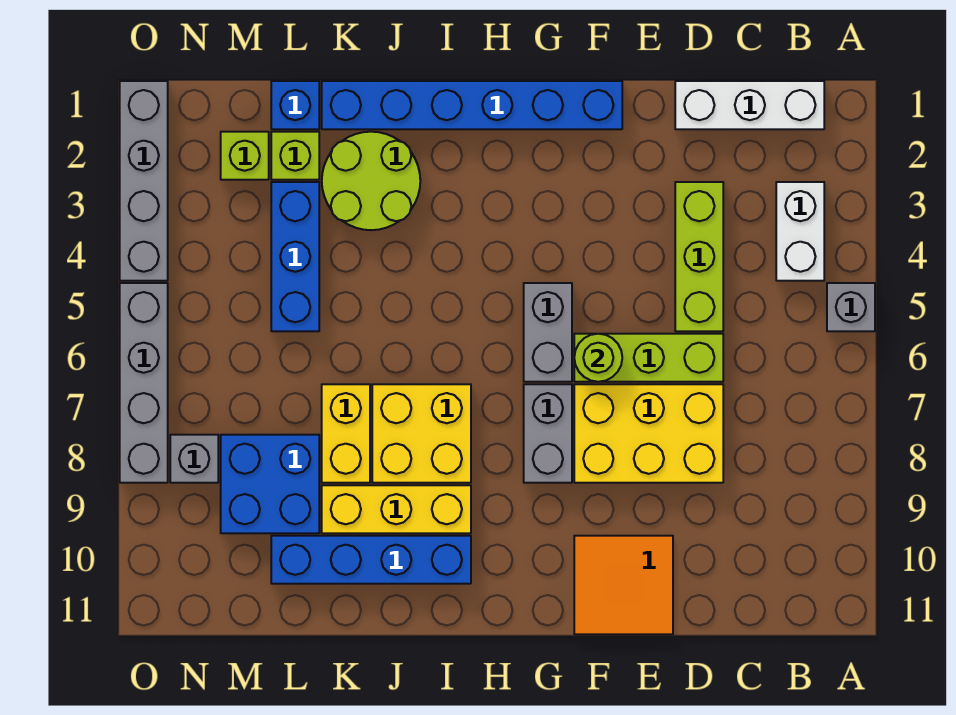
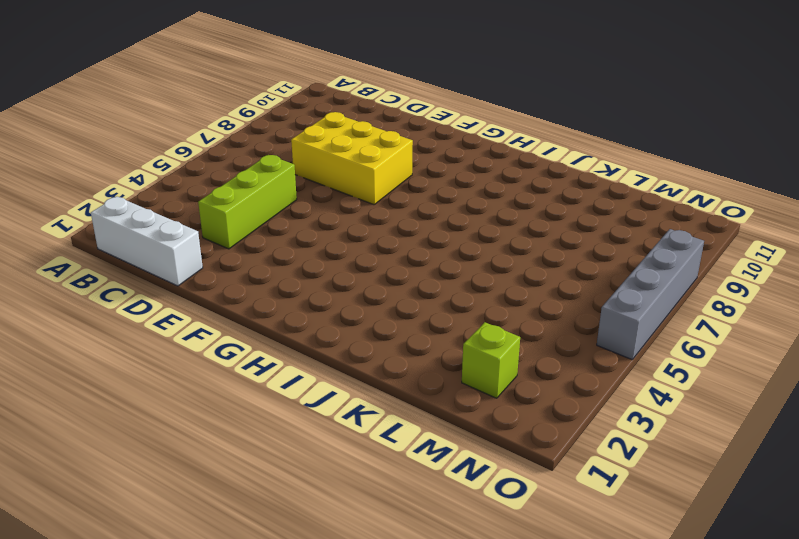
none -> grey brick A5 level 1
none -> white brick B3:B4 level 1
none -> lime brick D6:F6 level 1

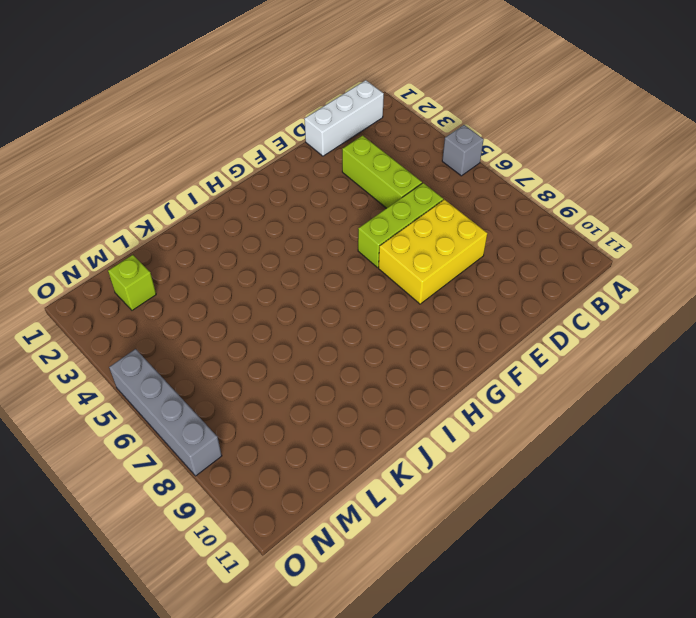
none -> white brick B3:B4 level 1
none -> orange tile E10:F11 level 1
none -> blue brick F1:K1 level 1

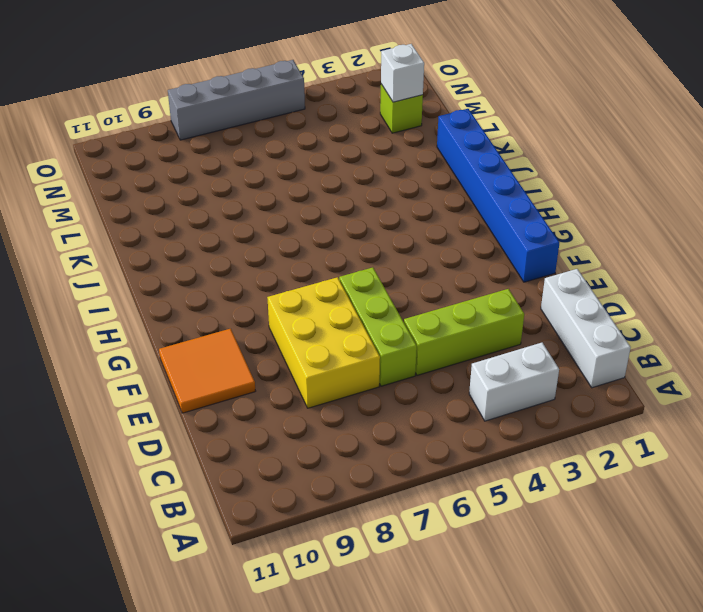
white brick M2 level 2 -> none
none -> grey brick A5 level 1
none -> grey brick G5:G6 level 1
none -> grey brick G7:G8 level 1

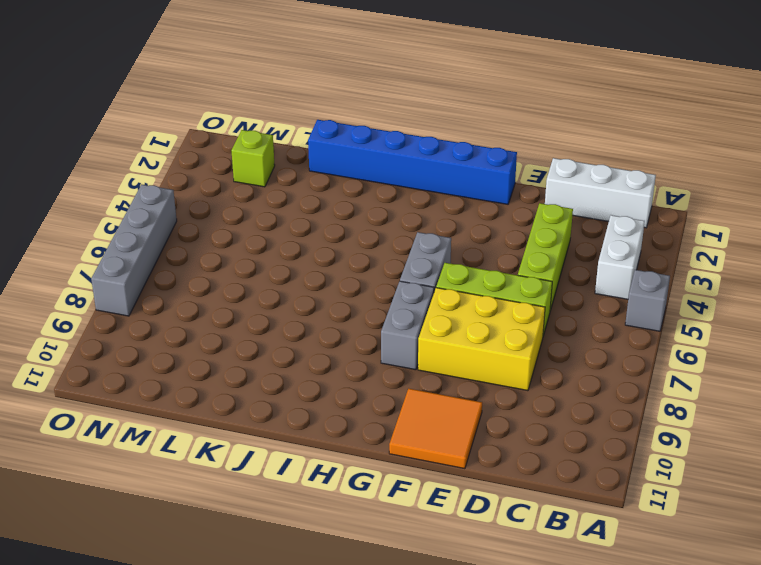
none -> yellow brick I7:J8 level 1
none -> yellow brick I9:K9 level 1
none -> blue brick I10:L10 level 1

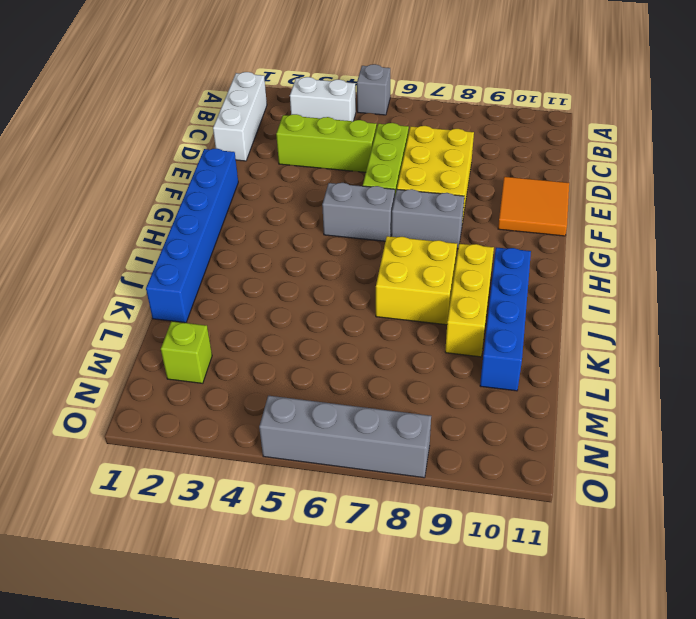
none -> lime round brick J2:K3 level 1
none -> yellow brick K7:K8 level 1
none -> blue brick L1 level 1

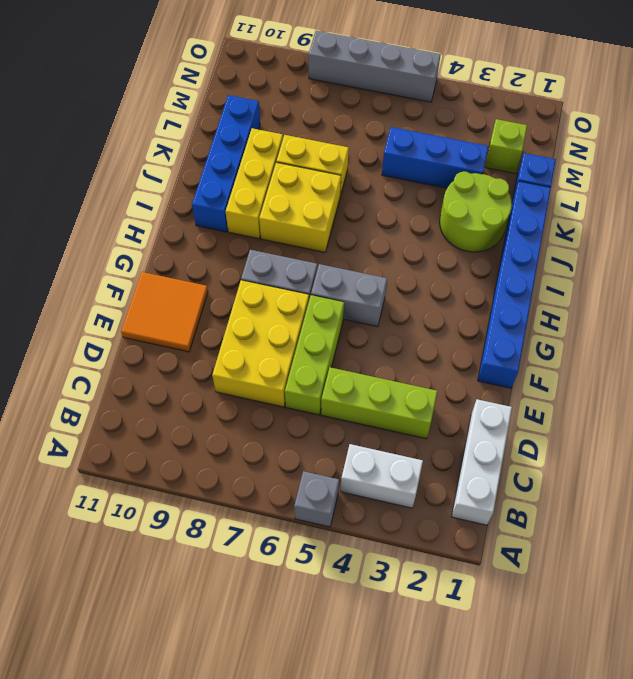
none -> lime brick L2 level 1
none -> blue brick L8:M9 level 1
none -> grey brick N8 level 1

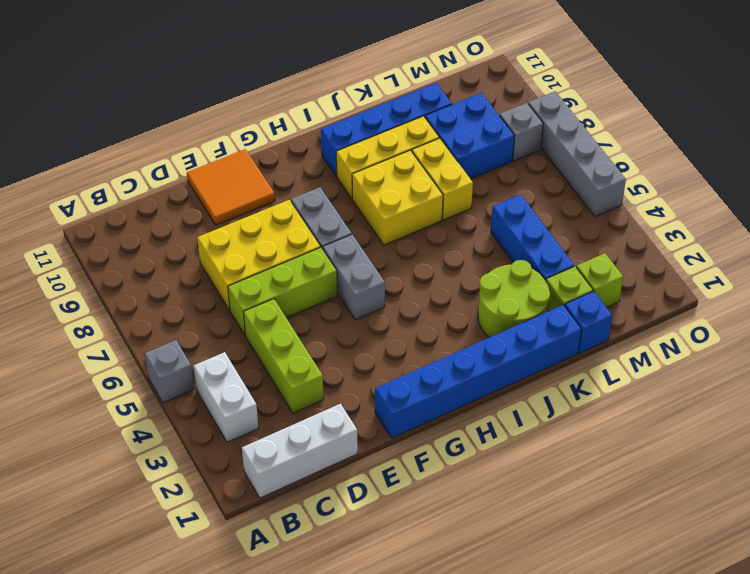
none -> grey brick O1:O4 level 1
none -> lime round brick F6 level 2

